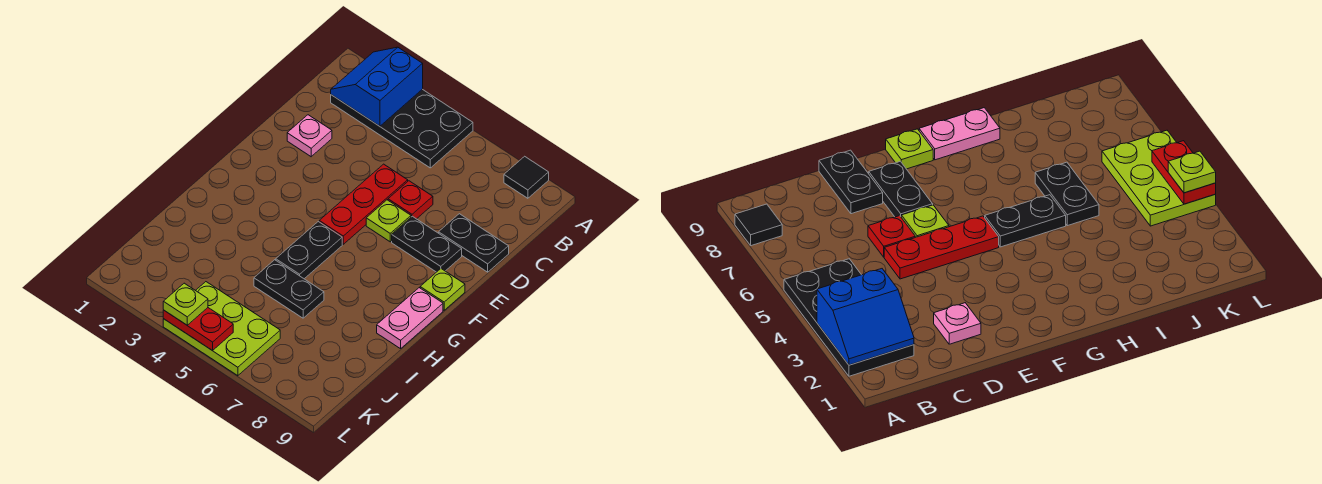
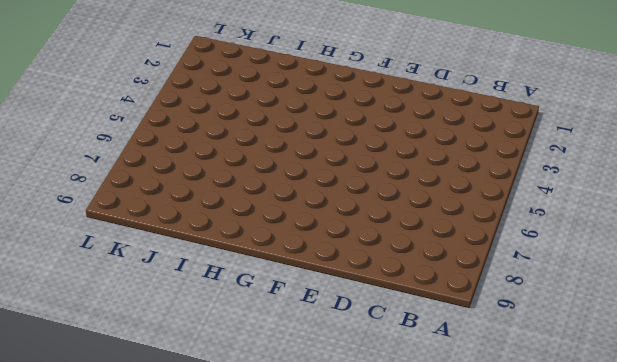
none -> black plate A2:B5 level 1
none -> black tile A8 level 1
none -> pink plate D2 level 1

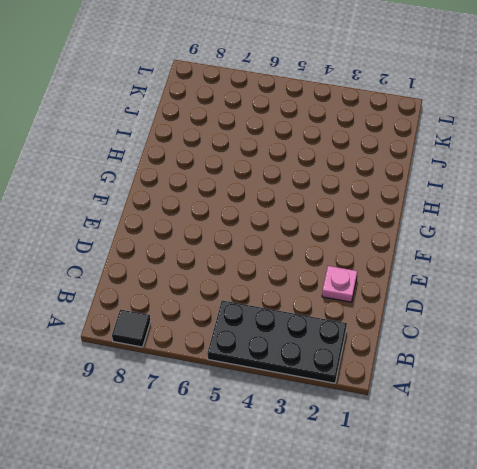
none -> red plate D5:F5 level 1
none -> red plate D6 level 1
none -> black plate D8:D9 level 1

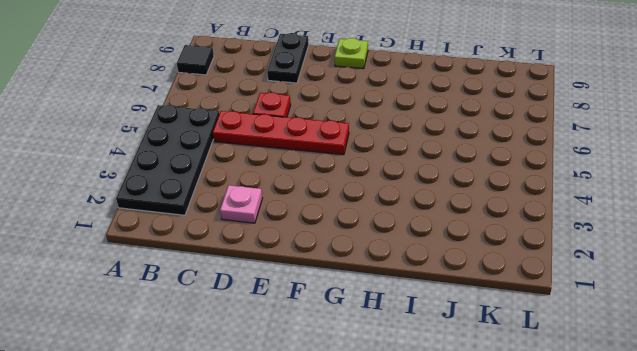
red plate C5:F5 level 1 -> red plate D5:F5 level 1
none -> lime plate E6 level 1
none -> black plate E7:E8 level 1
none -> black plate G5:H5 level 1

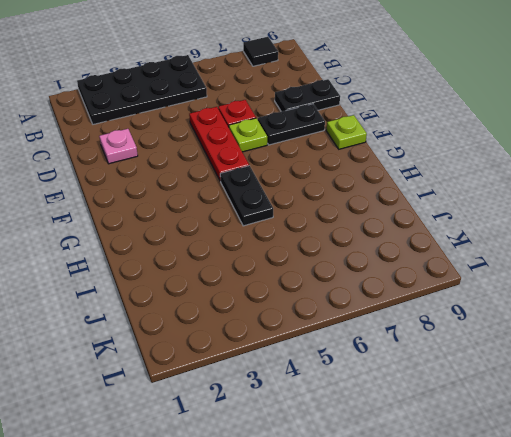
none -> pink plate G9:H9 level 1
none -> black plate I5:I6 level 1
none -> lime plate K4:L6 level 1

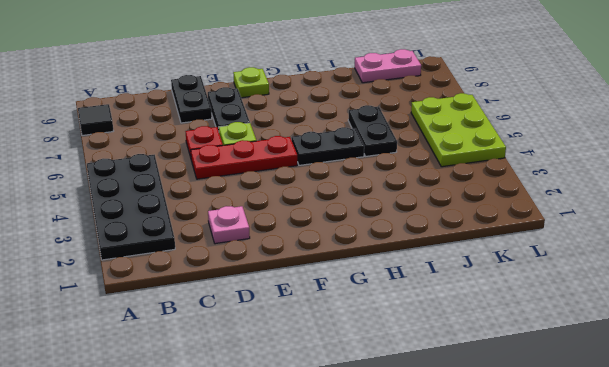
pink plate J9:K9 level 1 -> pink plate G9:H9 level 1
none -> blue slope A2:B3 level 2 top 3
none -> red plate L4:L5 level 2
none -> lime plate L4 level 3

